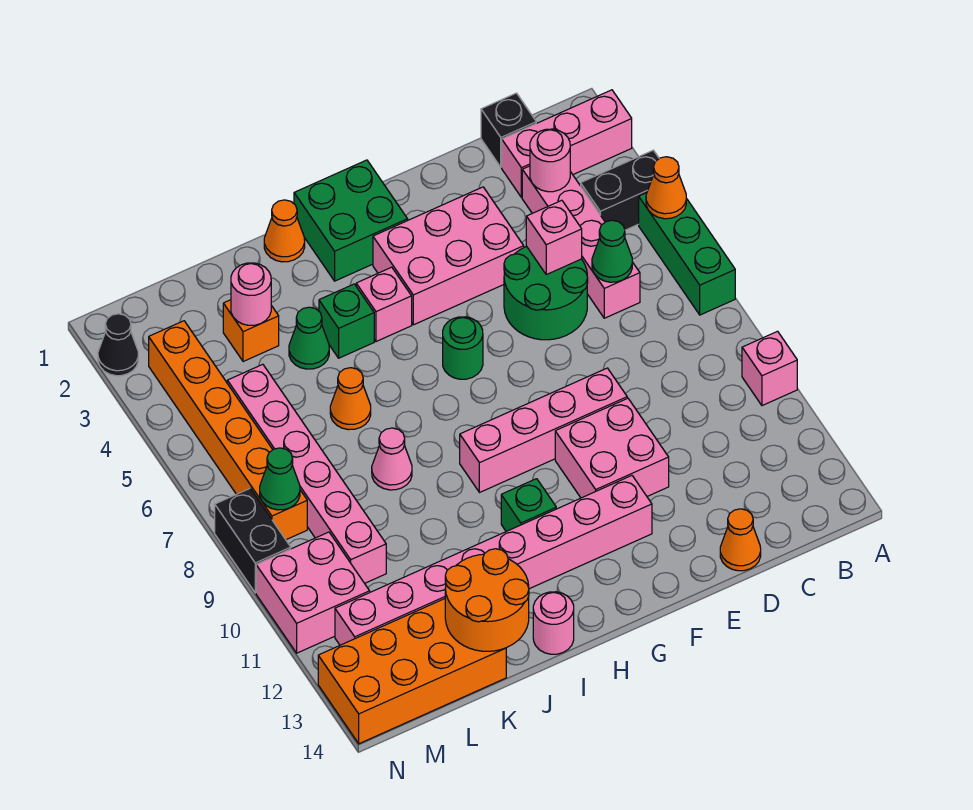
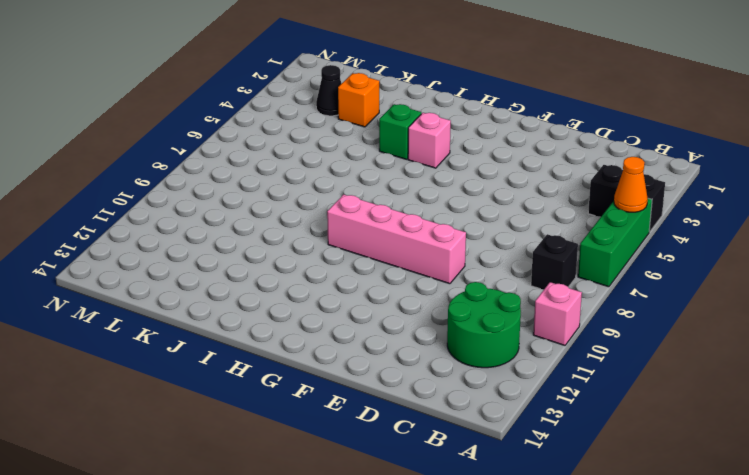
black brick B8 level 1 -> black brick C1 level 1
green round brick B11:C12 level 1 -> green round brick D5:E6 level 1
black cone L3 level 1 -> black cone N2 level 1
none -> pink brick A2:C2 level 1
none -> pink brick C3:C6 level 1
none -> orange cone D14 level 1
none -> pink brick E3:G4 level 1

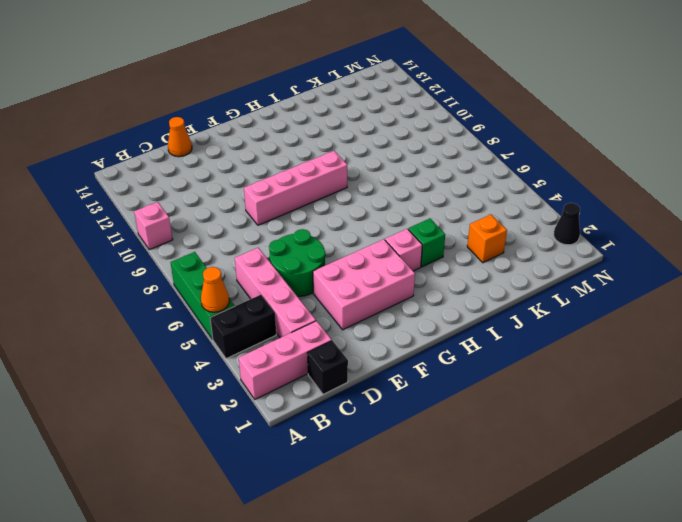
none -> pink brick E10:F11 level 1
none -> pink brick F12:M12 level 1
none -> green brick G1:H2 level 1
none -> green round brick G6 level 1

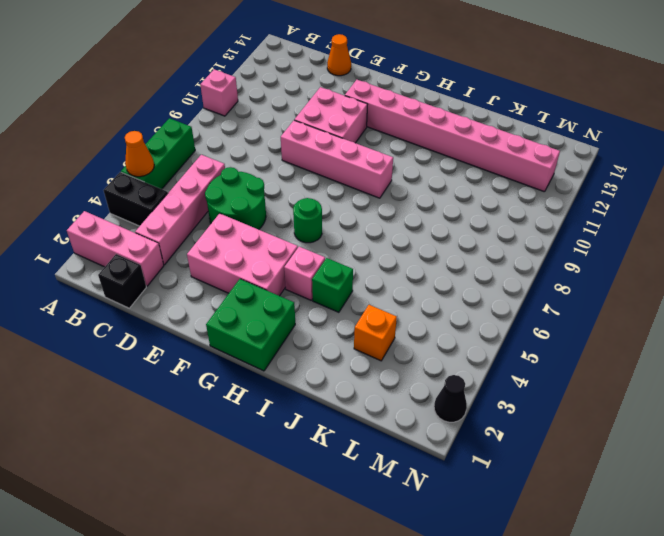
none -> green brick H11 level 1
none -> orange cone I1 level 1
none -> pink round brick I14 level 1
none -> green cone J4 level 1

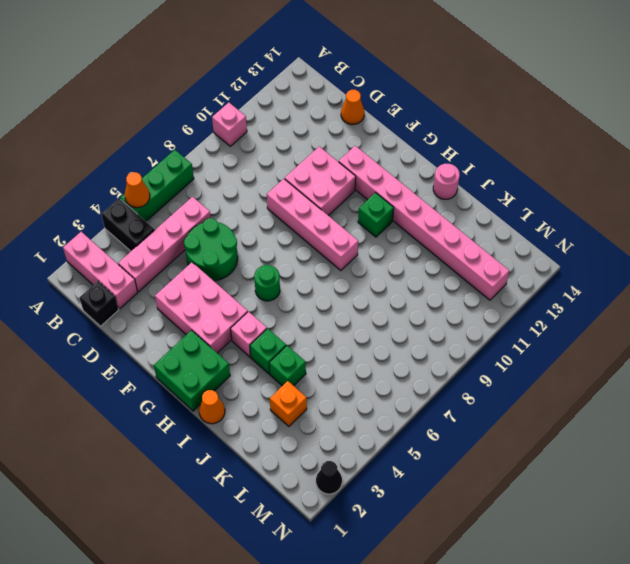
green brick J4 level 1 -> green cone J4 level 1
none -> orange cone J6 level 1
none -> pink cone J8 level 1
none -> orange brick K13:N14 level 1
none -> pink brick L5:L10 level 1

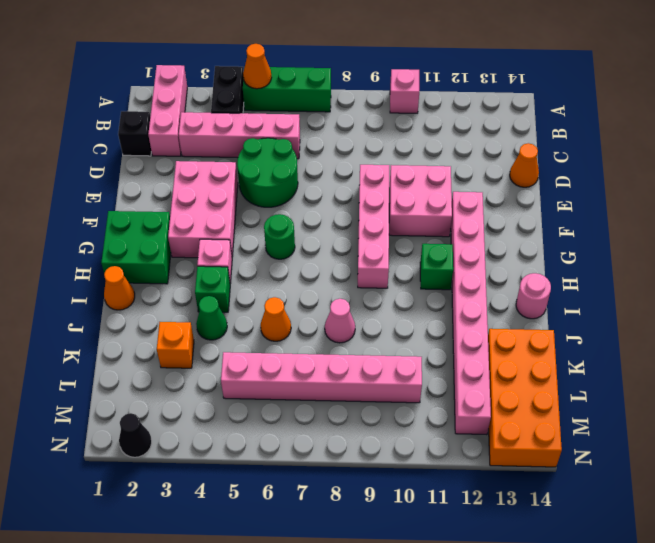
none -> orange brick M3:M8 level 1
none -> pink brick M10:N11 level 1
none -> black brick N8:N9 level 1
none -> pink round brick C3 level 2

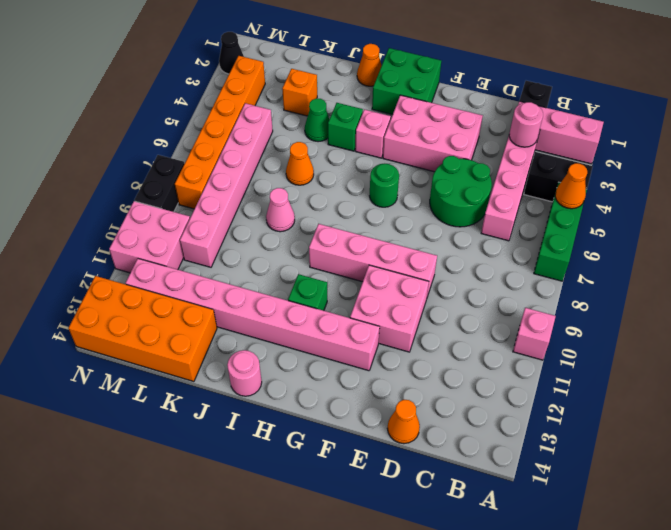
none -> green cone C6 level 2
none -> pink brick D5 level 2
none -> orange round brick J13:K14 level 2
none -> pink round brick K3 level 2

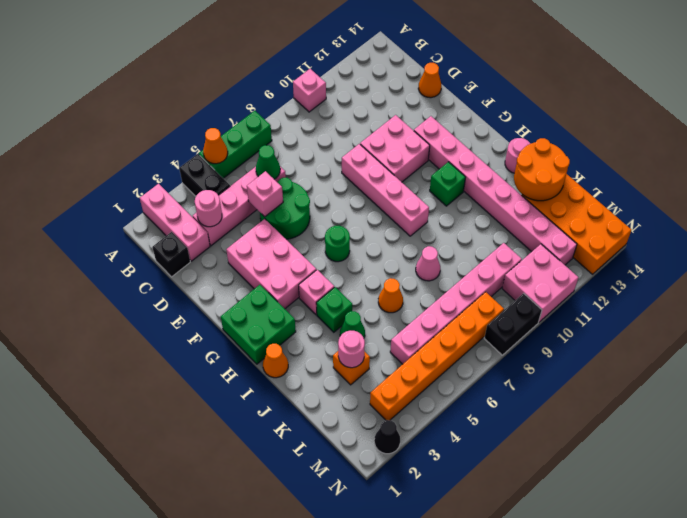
none -> green cone M8 level 2

